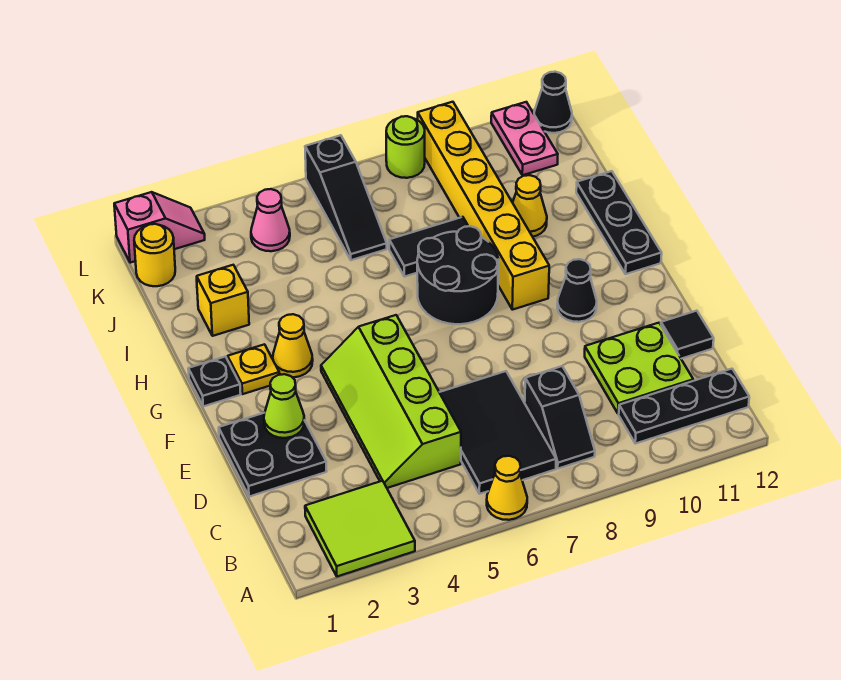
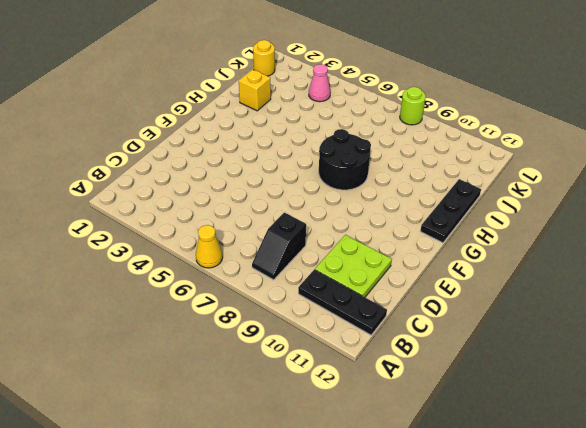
none -> lime tile A2:B3 level 1
none -> black tile B6:D7 level 1
none -> lime slope C4:F5 level 1 top 5

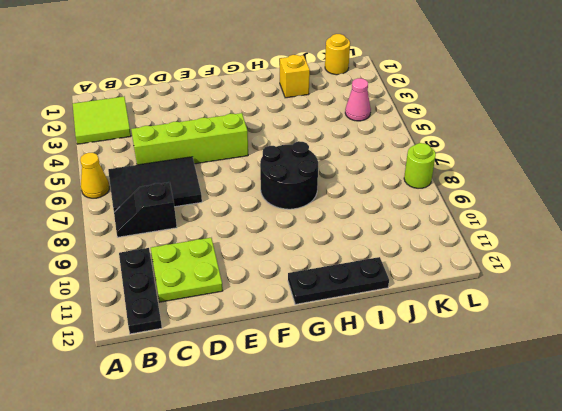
none -> black plate D1:E2 level 1
none -> black tile D12 level 1
none -> black cone F10 level 1

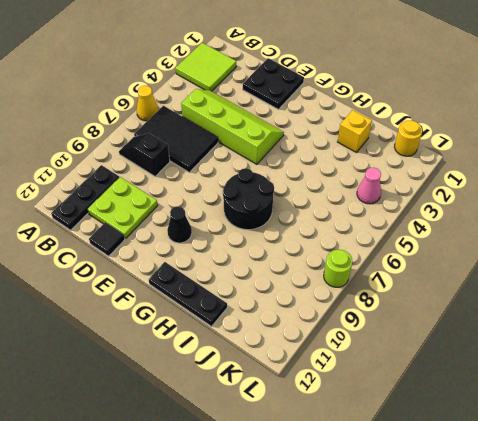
none -> black plate G1 level 1
none -> yellow plate G2 level 1
none -> yellow cone G3 level 1

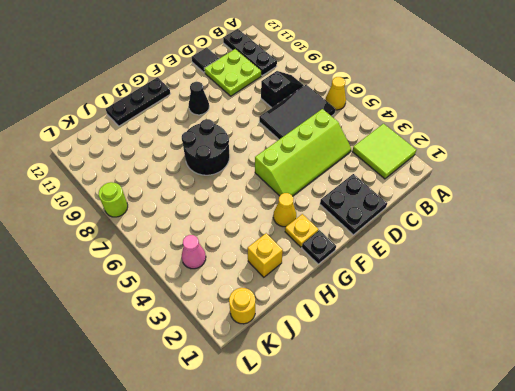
none -> yellow brick G9:L9 level 1
none -> black tile I7:I8 level 1
none -> yellow cone I10 level 1

